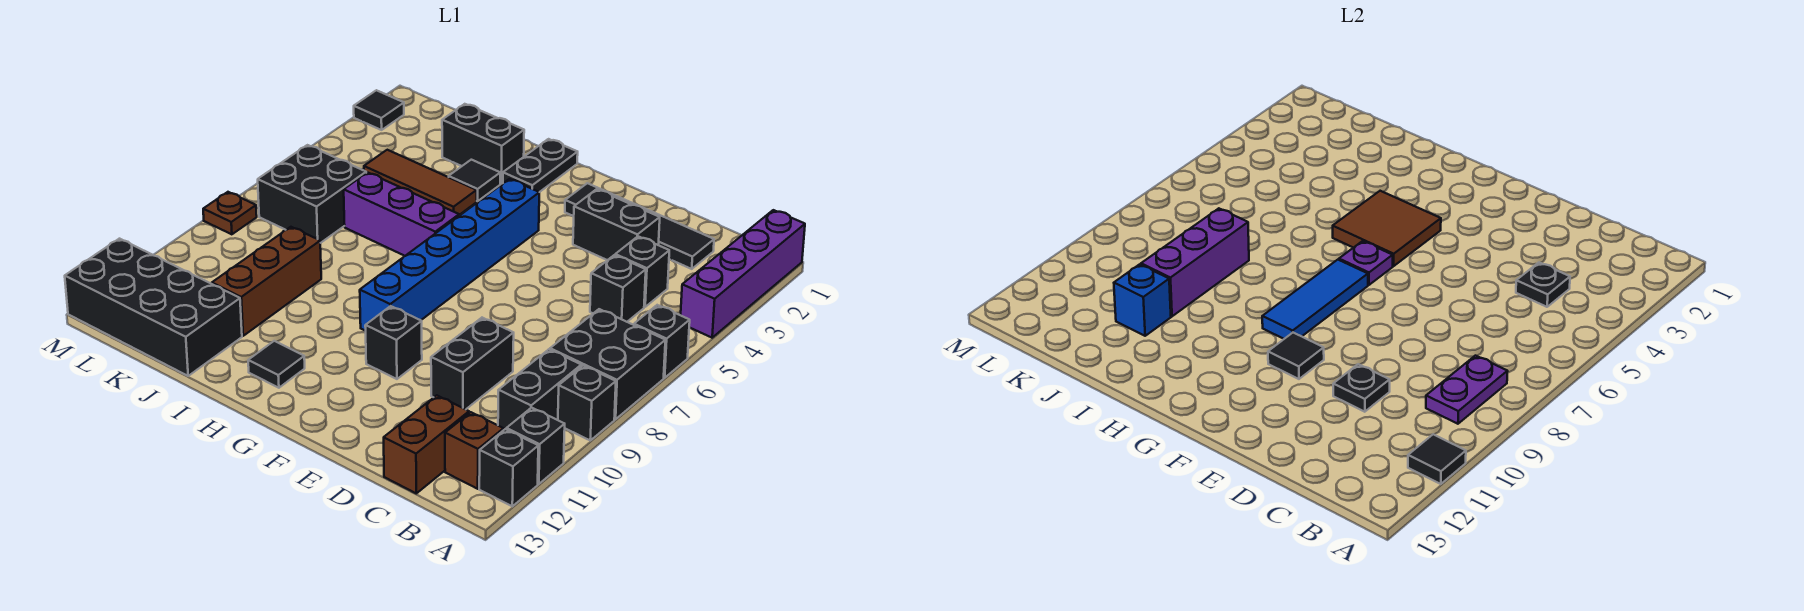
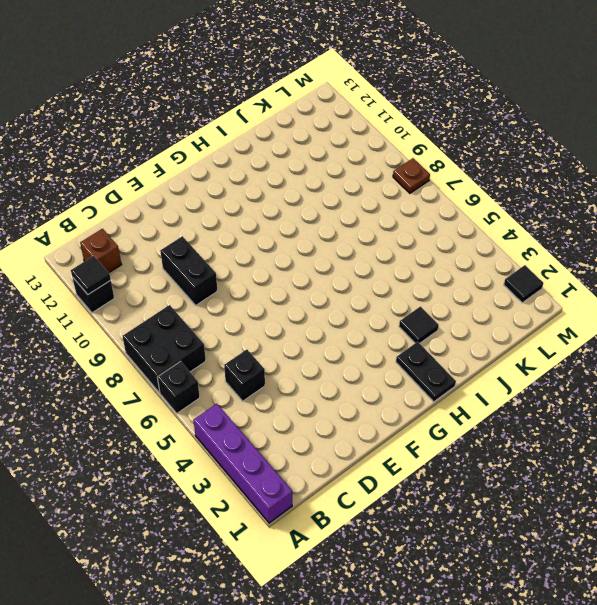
none -> black brick A9 level 1
none -> black brick A12 level 1
none -> black brick B9:B10 level 1
none -> black tile C2:F2 level 1

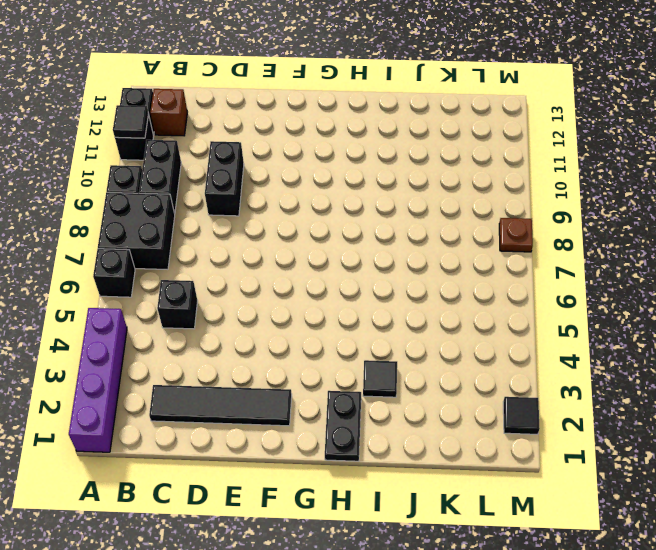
none -> black brick C4 level 1
none -> brown brick C12:C13 level 1
none -> black brick D3:E3 level 1
none -> black brick F10 level 1

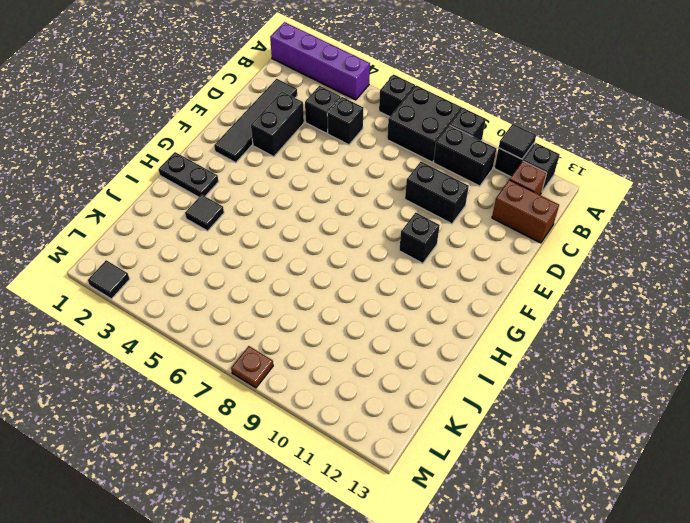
none -> blue brick G4:G9 level 1
none -> purple brick H6:J6 level 1
none -> black tile H12 level 1
none -> black brick I2:J2 level 1

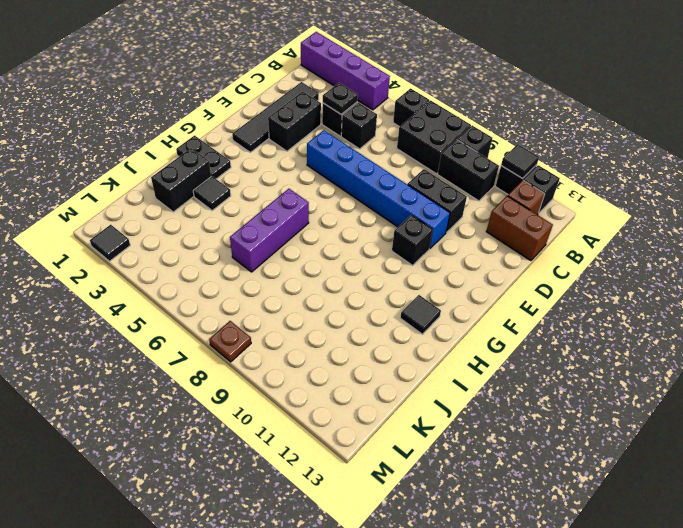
blue brick E5:E10 level 1 -> blue brick G4:G9 level 1
none -> brown tile I4:K4 level 1
none -> brown brick J9:J11 level 1
none -> black brick J12:M13 level 1
none -> black brick K6:L7 level 1

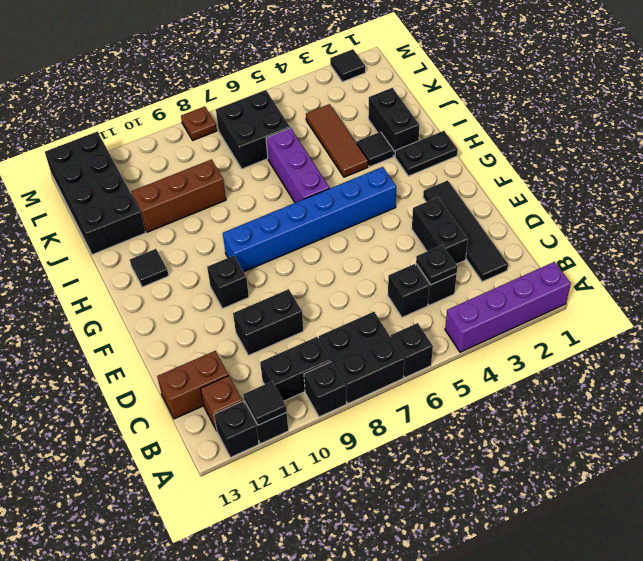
none -> purple plate B8:B9 level 2
none -> black plate D10 level 2
none -> black tile F10 level 2
none -> brown tile G4:H5 level 2

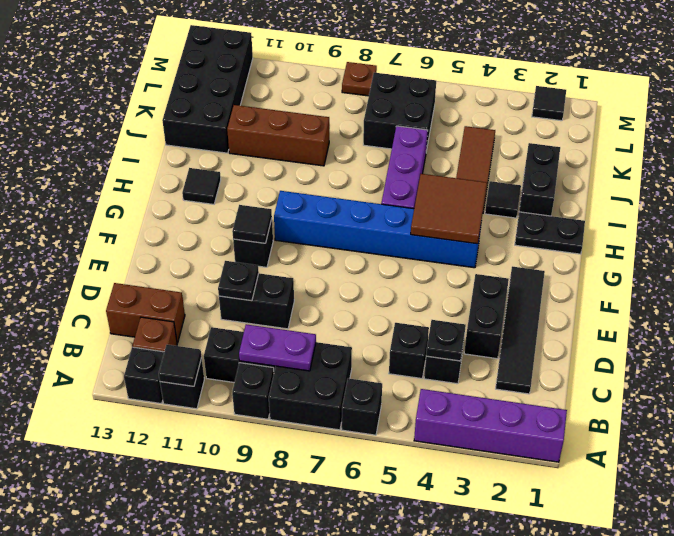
none -> purple plate G6 level 2
none -> blue tile G7:G9 level 2
none -> purple brick J8:J10 level 2
none -> blue brick J11 level 2

